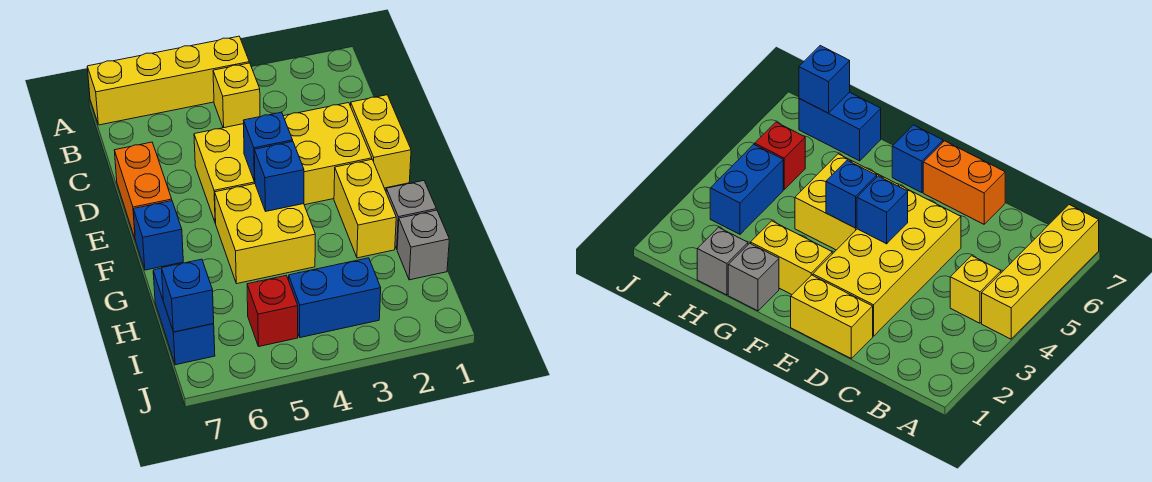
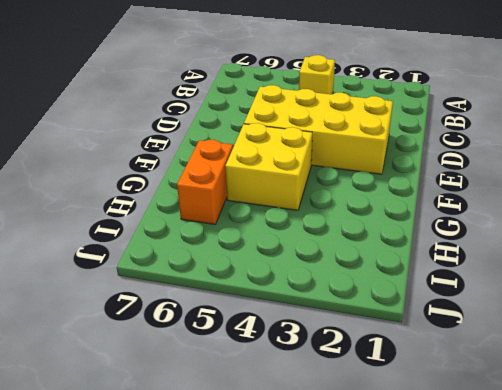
orange brick G6:H6 level 1 -> orange brick D7:E7 level 1
none -> yellow brick A4:A7 level 1
none -> yellow brick D1:E1 level 1
none -> yellow brick F2:G2 level 1

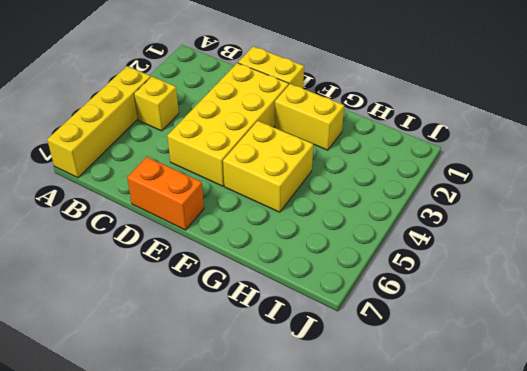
none -> blue brick F7 level 1
none -> grey brick G1 level 1
none -> grey brick H1 level 1

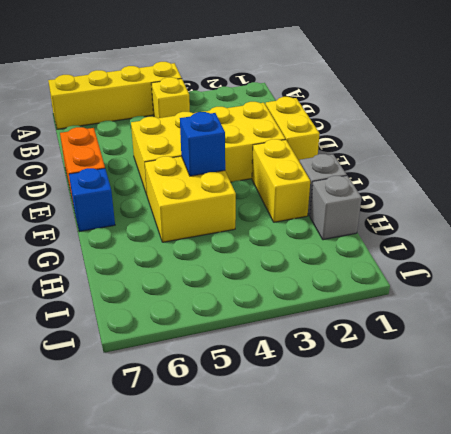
none -> blue brick H7:I7 level 1
none -> blue brick I3:I4 level 1
none -> red brick I5 level 1

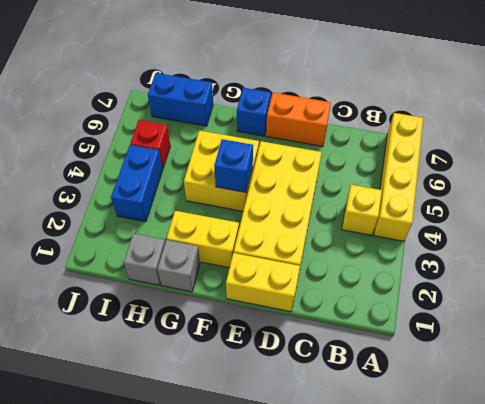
none -> blue brick E4 level 2
none -> blue brick I7 level 2

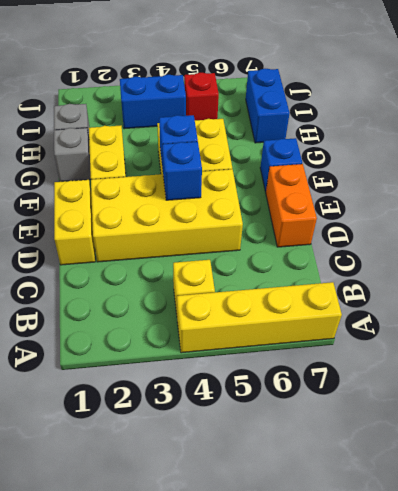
none -> blue brick I7 level 2

